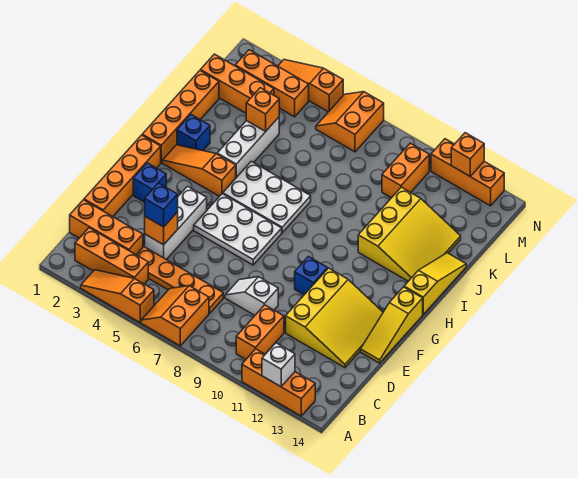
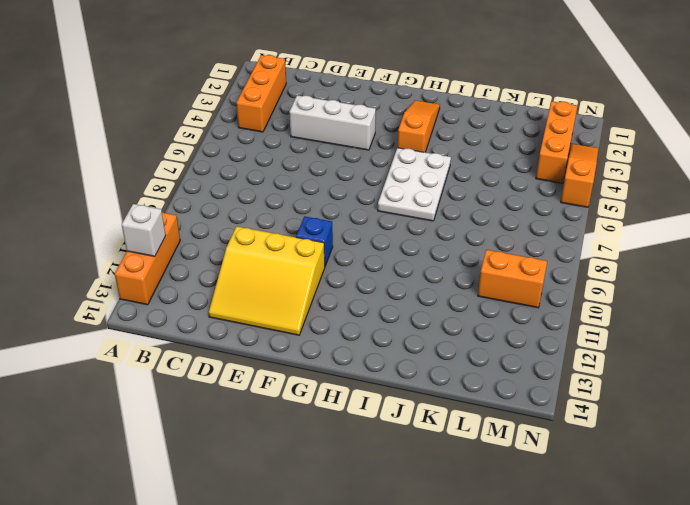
none -> orange slope A3:A5 level 1 top 5
none -> orange slope A6:B7 level 1 top 7
none -> orange brick B10:C10 level 1
none -> orange brick C1:C3 level 1

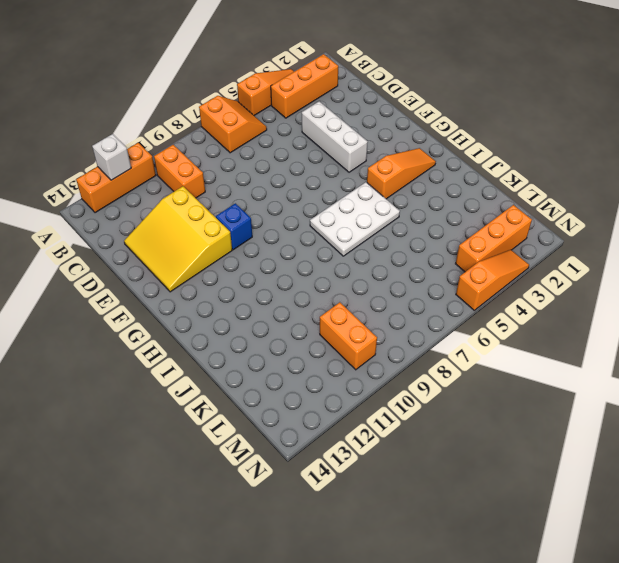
none -> orange brick C1:C3 level 1
none -> orange plate C4:C7 level 1
none -> orange brick D1:G1 level 1
none -> white slope D8:D9 level 1 top 9

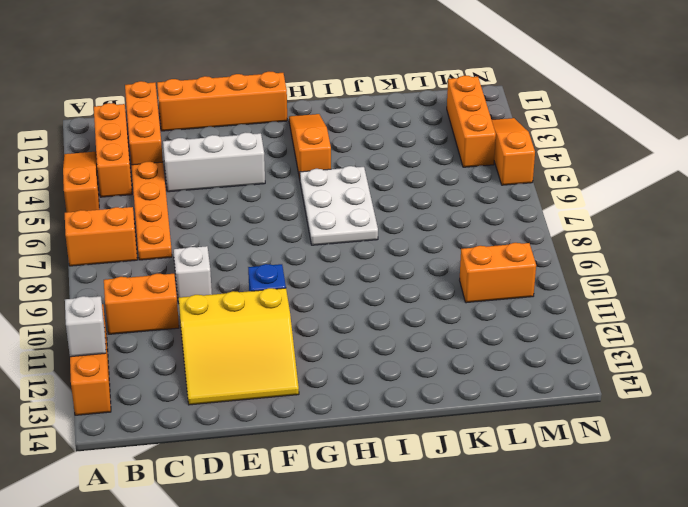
none -> yellow slope E14:G14 level 1 top G
none -> blue brick F2 level 1
none -> white plate F5:G7 level 1
none -> orange brick H1:K1 level 1

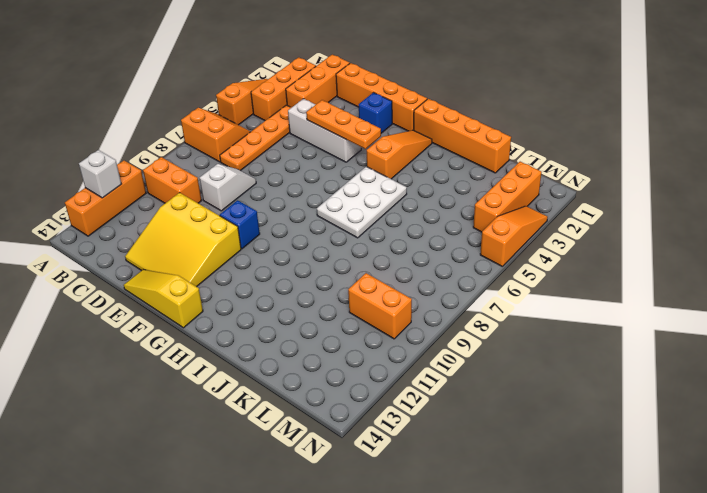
orange plate E4:G4 level 2 -> none
none -> white plate F5:G7 level 1
none -> yellow slope H14:J14 level 1 top H
none -> blue brick I2 level 1
none -> white brick I4:K4 level 1

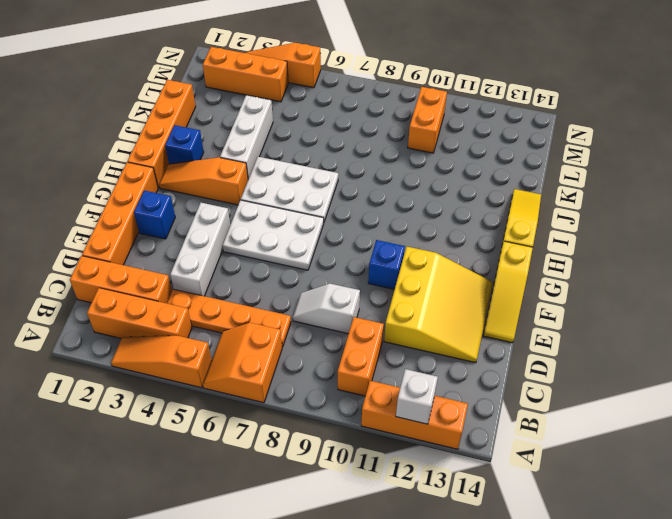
none -> yellow slope I11:K13 level 1 top 11
none -> orange brick L1:L3 level 1
none -> orange slope M6:N7 level 1 top 7
none -> orange brick N11:N13 level 1

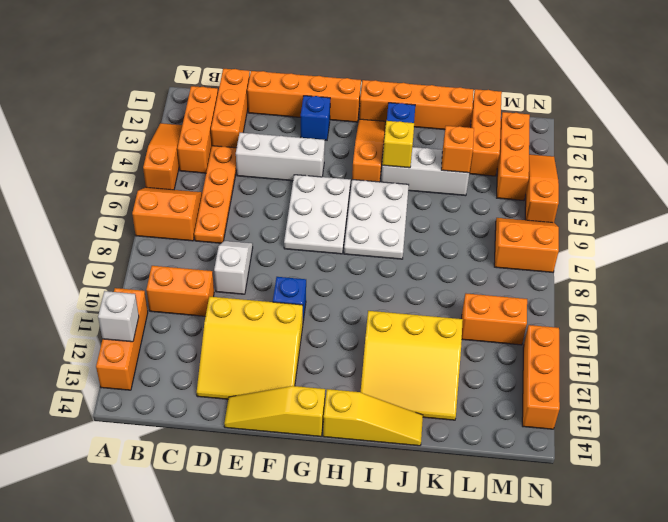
yellow brick I4 level 2 -> none
none -> orange brick D4 level 2
none -> orange brick N12 level 2
none -> blue brick D4 level 3

